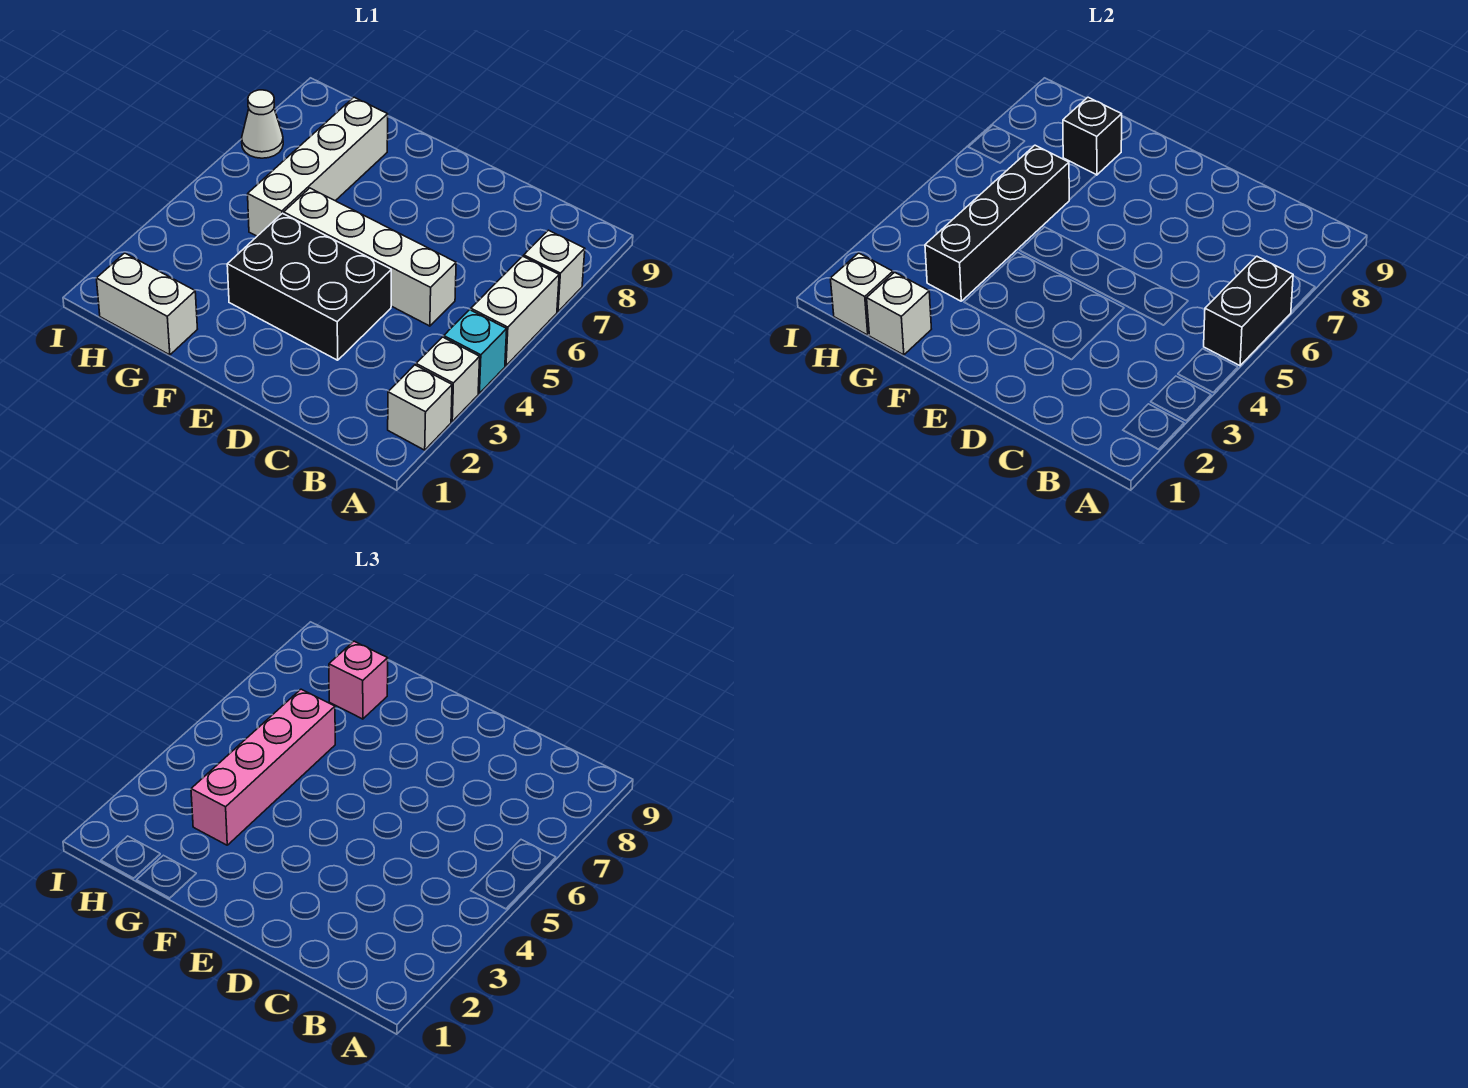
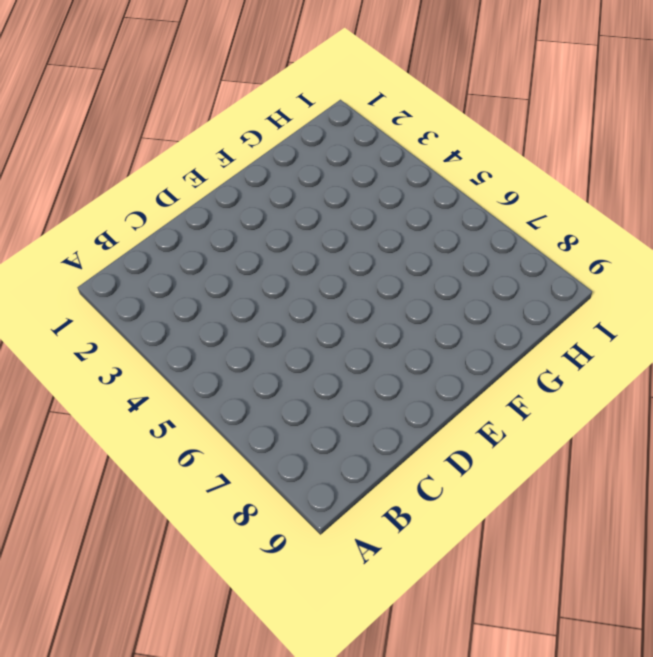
none -> white brick A2 level 1
none -> white brick A3 level 1
none -> cyan brick A4 level 1

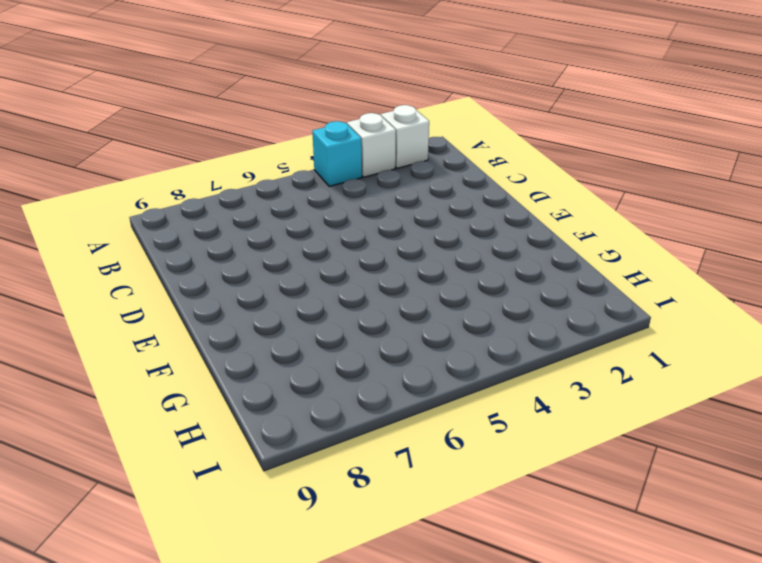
none -> white brick A5:A6 level 1
none -> white brick A7 level 1
none -> white brick C5:F5 level 1

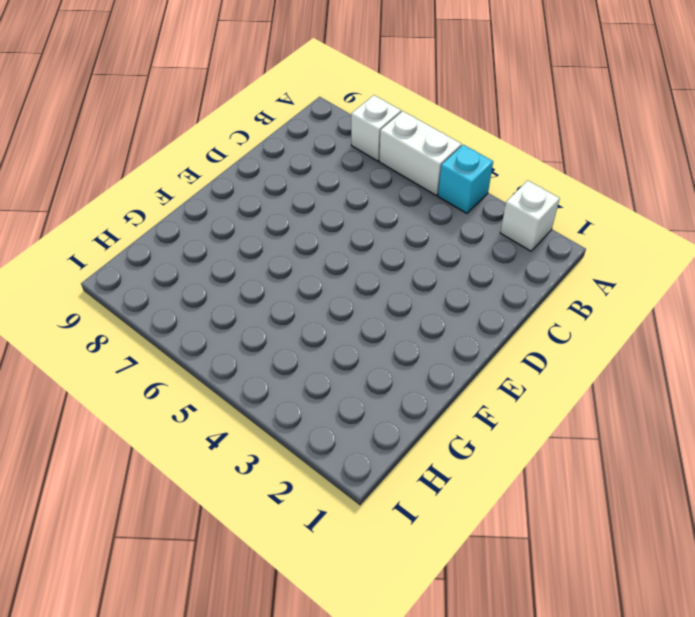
none -> white brick A3 level 1
none -> white brick C5:F5 level 1
none -> black brick D3:F4 level 1

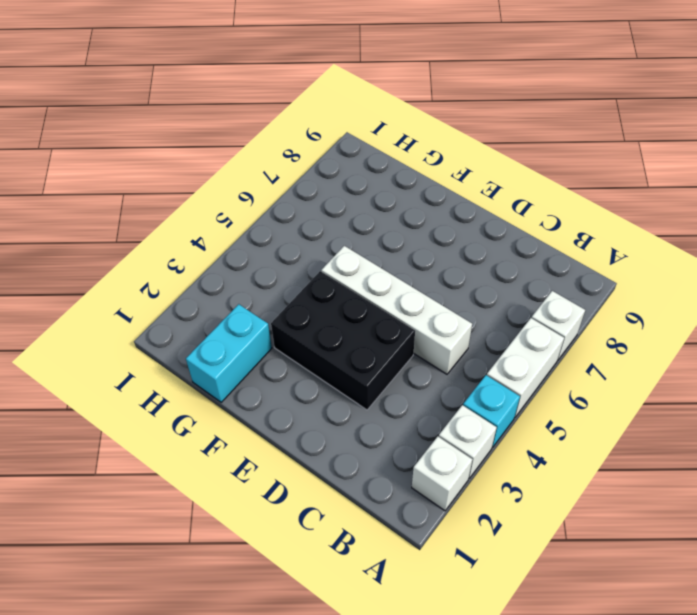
cyan brick G1:G2 level 1 -> white brick G1:H1 level 1
none -> white brick G5:G8 level 1
none -> white cone I7 level 1
none -> black brick A5:A6 level 2

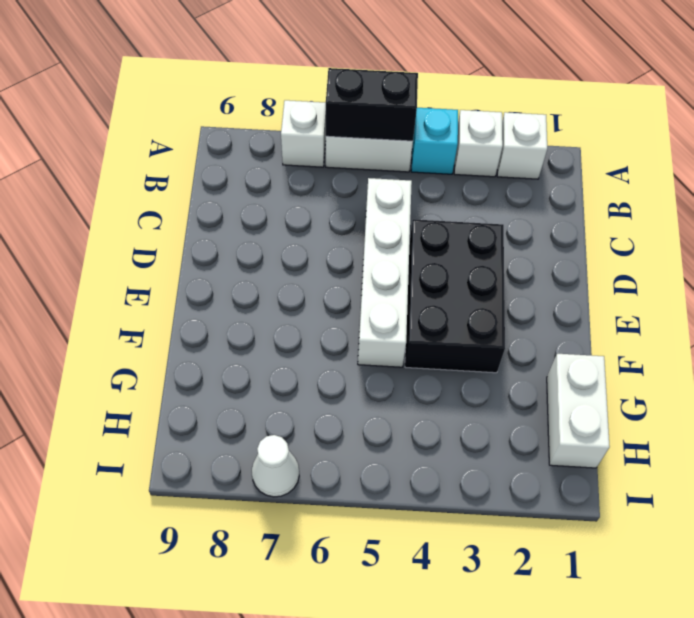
none -> white brick G5:G8 level 1
none -> white brick G1 level 2
none -> black brick G3:G6 level 2

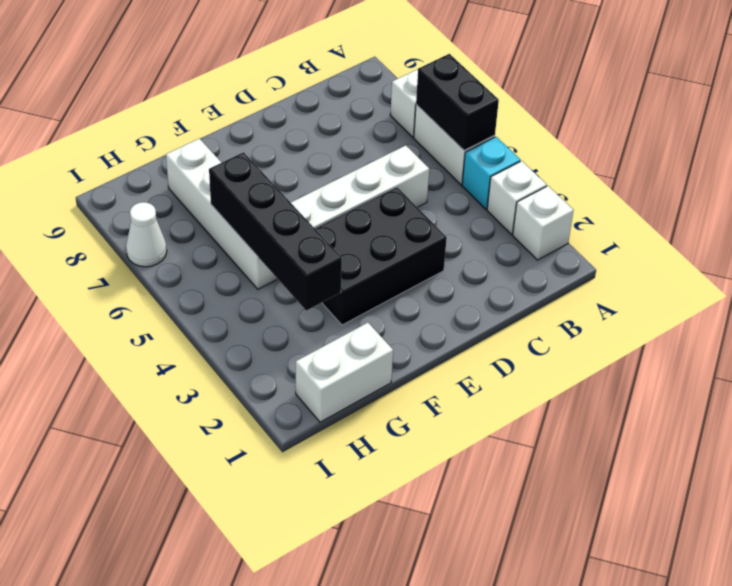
none -> white brick G1 level 2
none -> black brick G8 level 2
none -> white brick H1 level 2

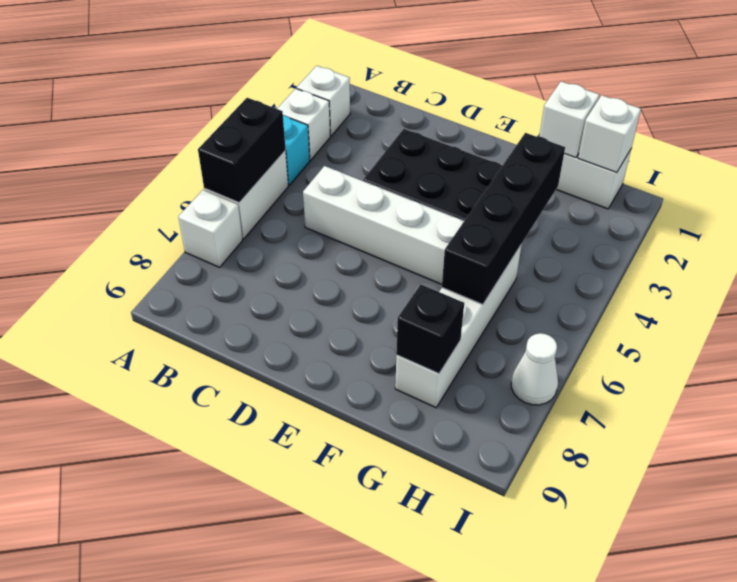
none -> pink brick G3:G6 level 3
none -> pink brick G8 level 3

